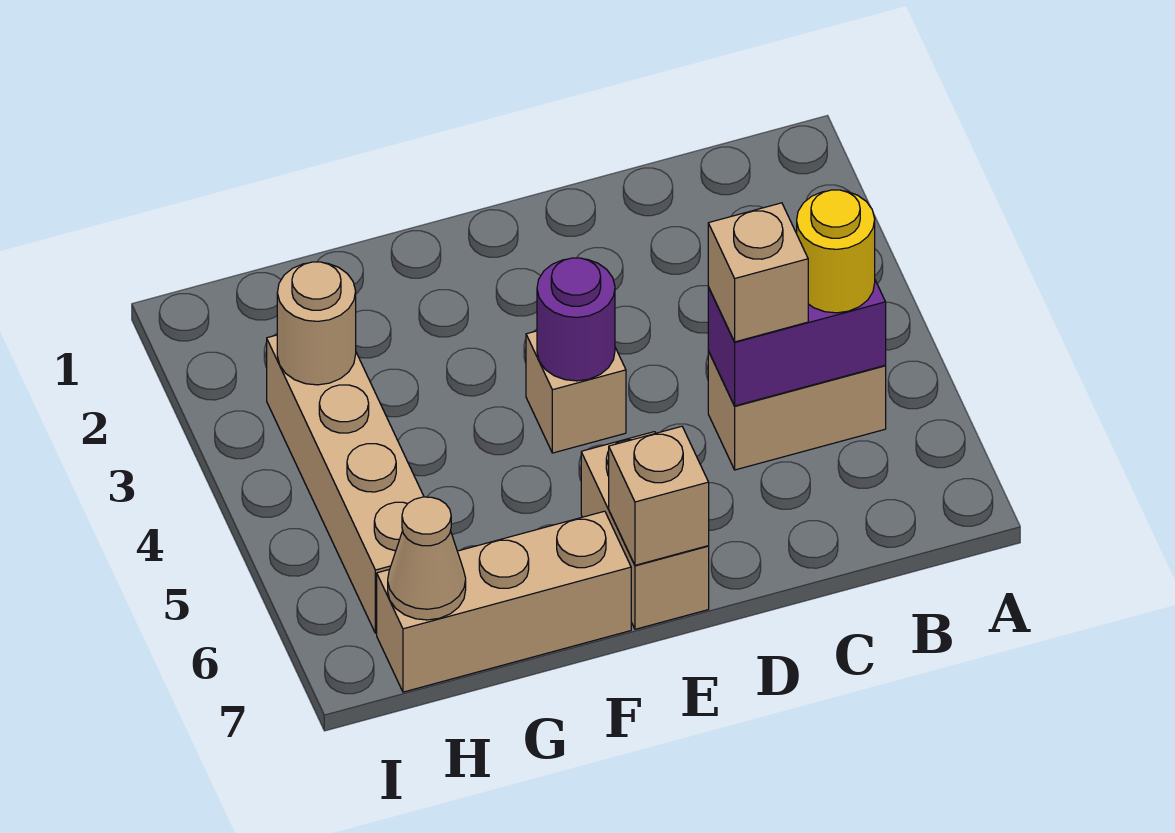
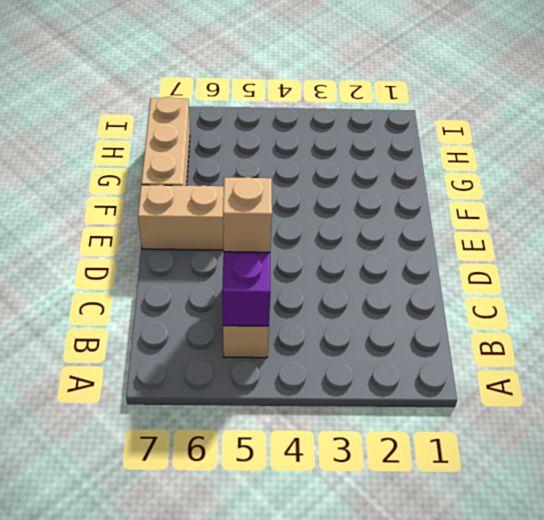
none -> tan brick E4 level 1
none -> tan brick H3:H6 level 1
none -> purple round brick E4 level 2

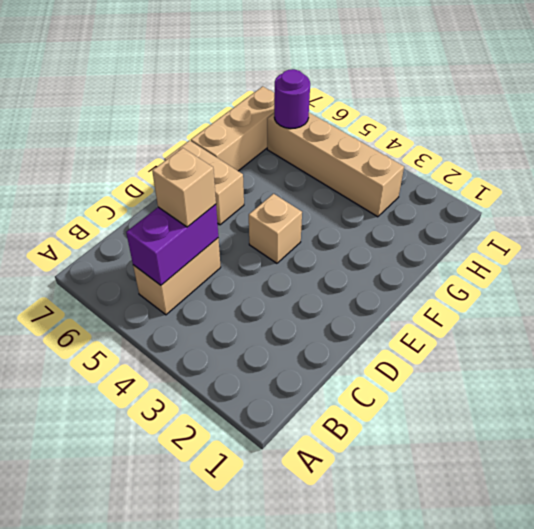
purple round brick H6 level 2 -> purple round brick E4 level 2
none -> tan brick E7 level 2
none -> tan round brick H3 level 2
none -> tan cone H7 level 2

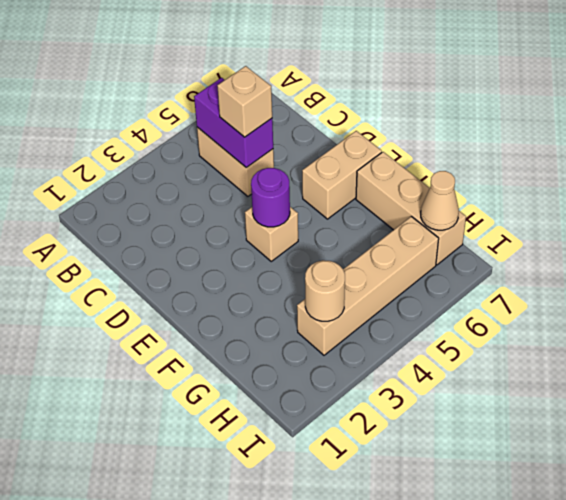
none -> tan brick E7 level 2
none -> yellow round brick B5 level 3

